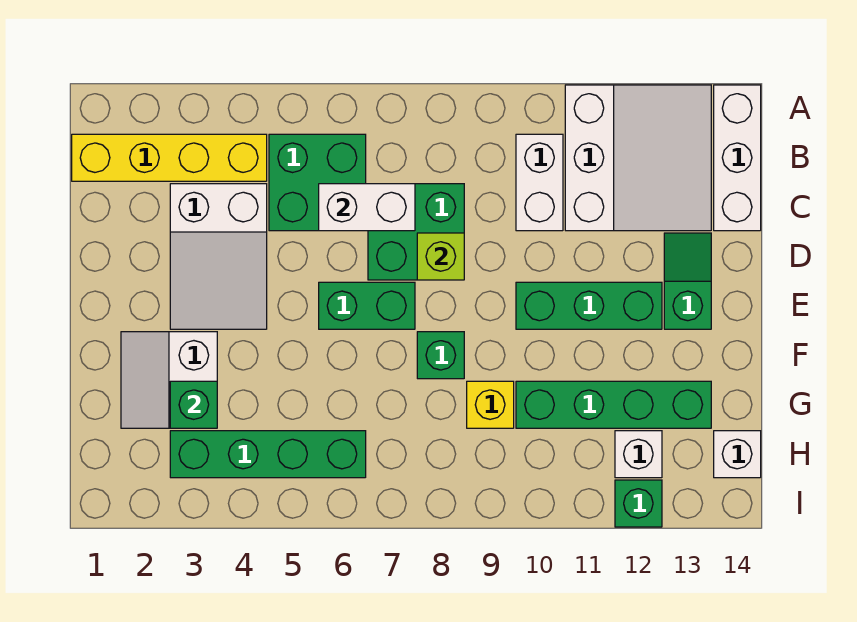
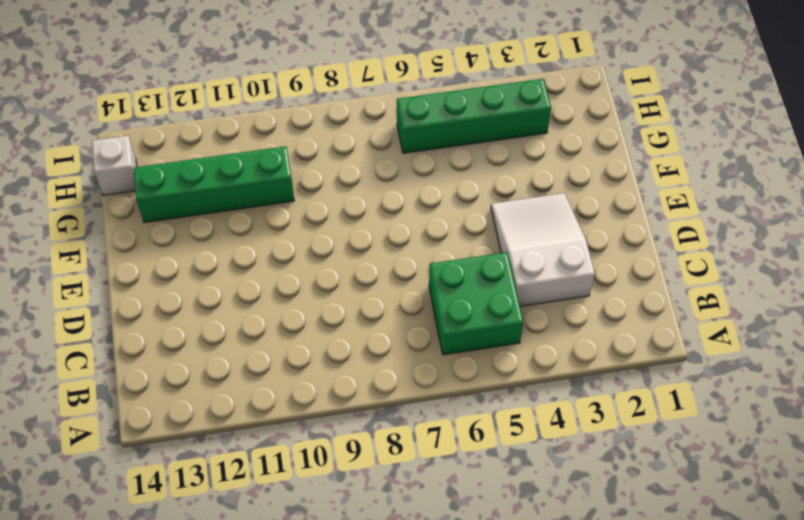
none -> white slope A11:C13 level 1 top 11
none -> white brick A14:C14 level 1
none -> yellow brick B1:B4 level 1

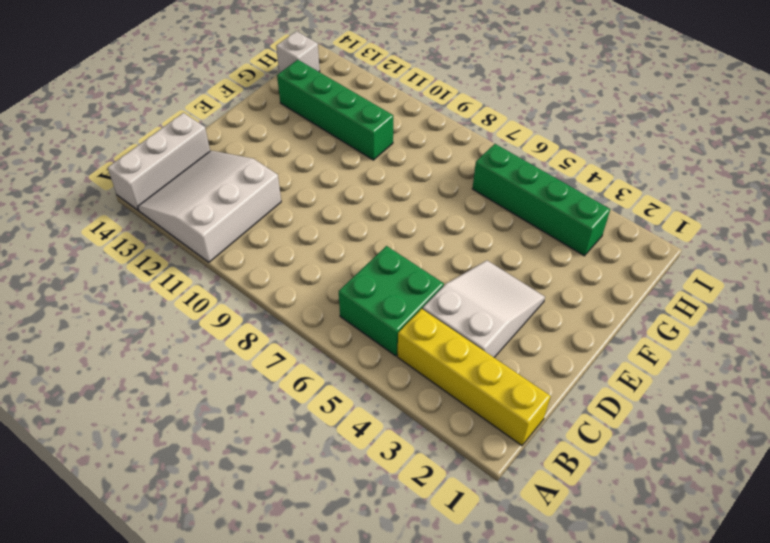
none -> white brick B10:C10 level 1
none -> green brick C7:D8 level 1
none -> green slope D13:E13 level 1 top E

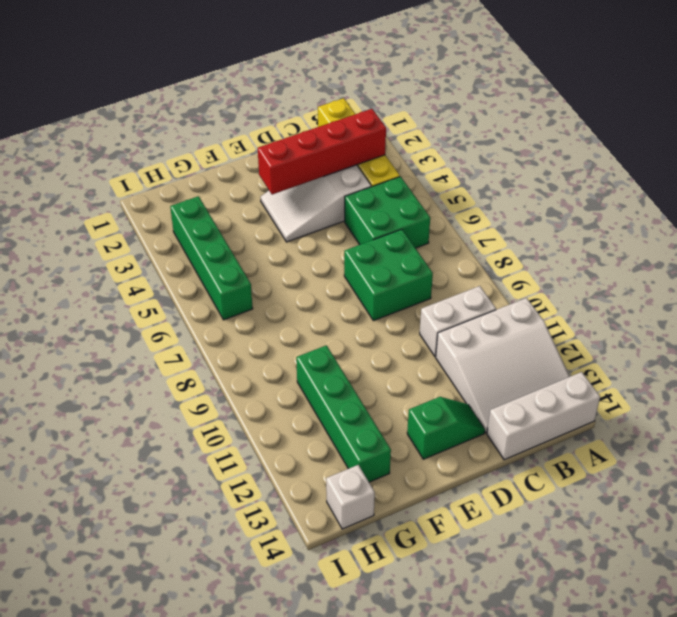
red brick B3:E3 level 2 -> none
none -> green brick E6:E7 level 1
none -> green brick E10:E12 level 1
none -> white slope F2:G3 level 1 top 3

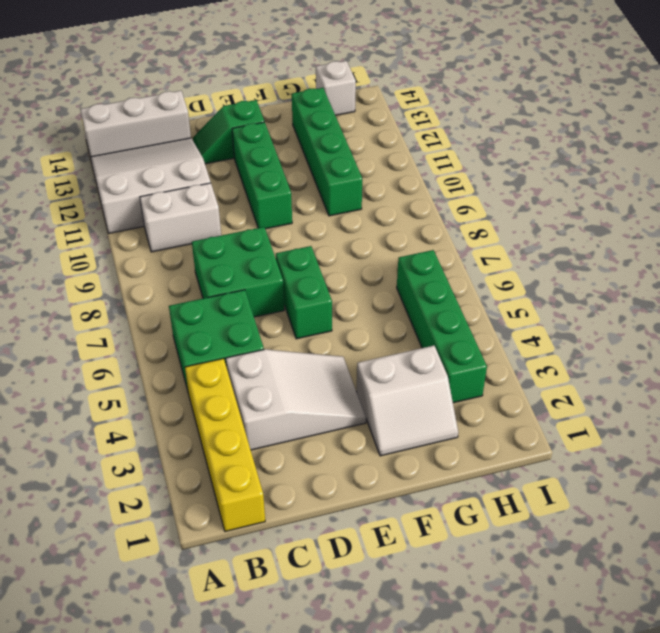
none -> green brick F8 level 1
none -> yellow brick G9 level 1
none -> white brick H12 level 1

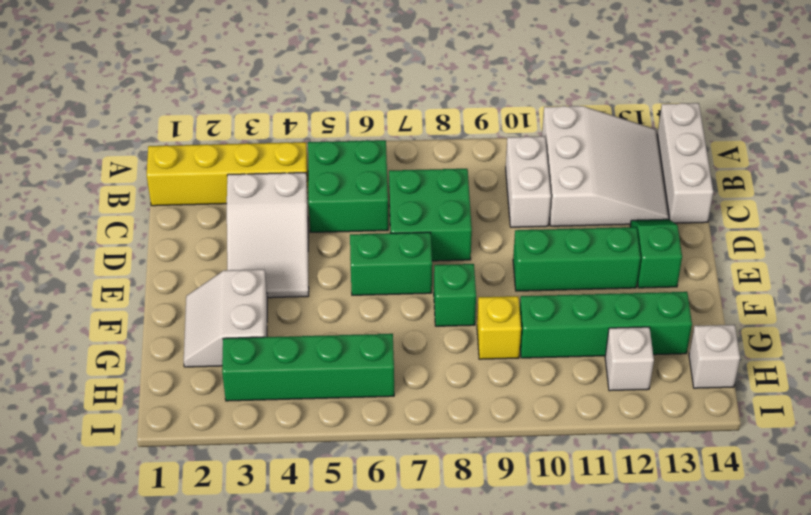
none -> green brick I12 level 1
none -> white brick C6:C7 level 2
none -> lime brick D8 level 2

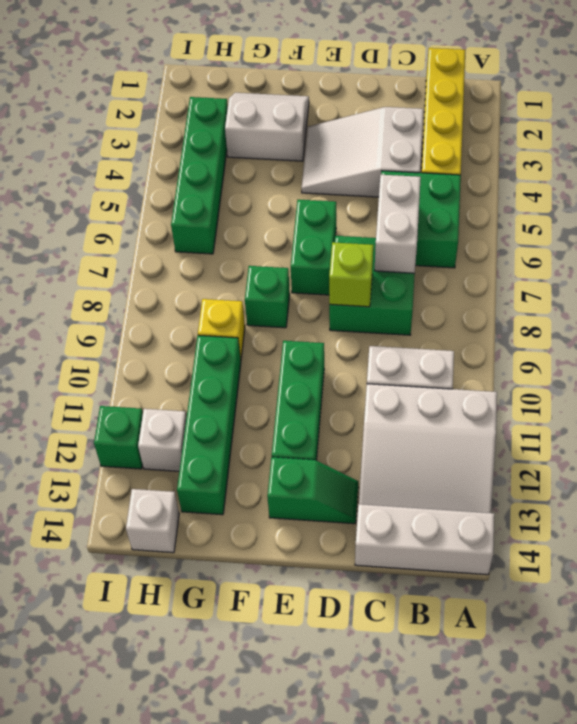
none -> green brick G3 level 2

